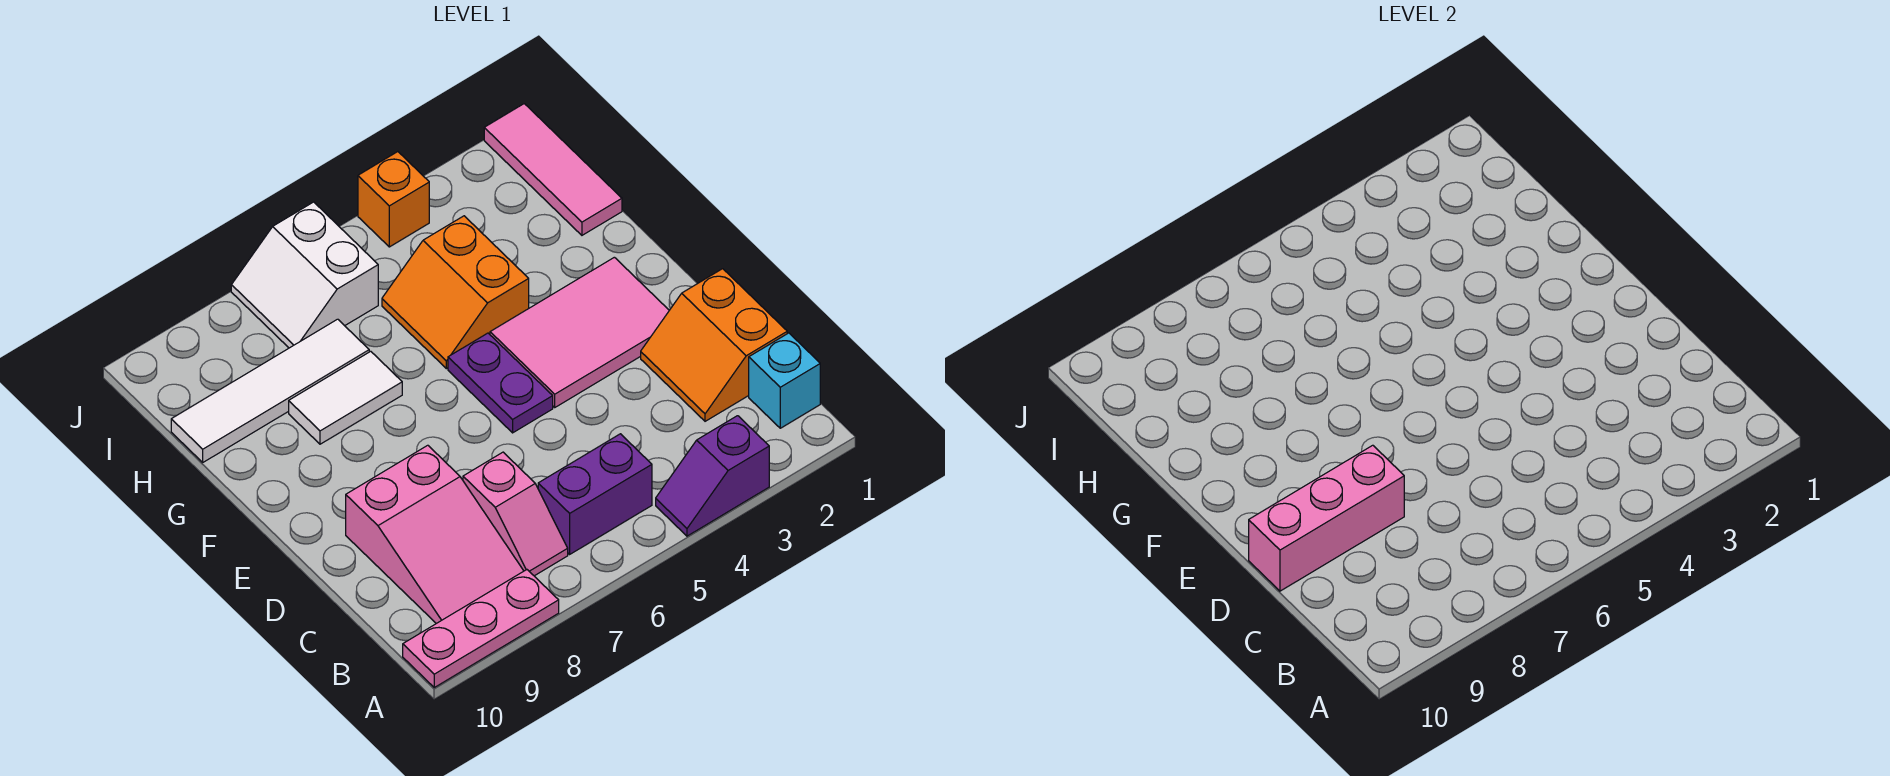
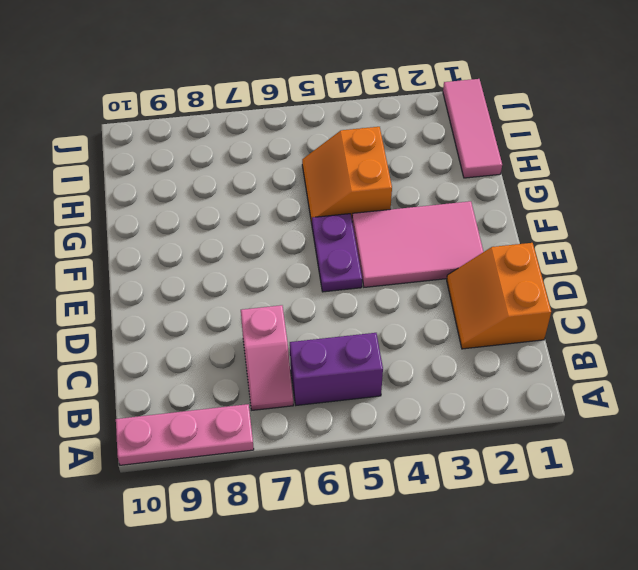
none -> purple slope A3:A4 level 1 top 3
none -> cyan brick B1 level 1
none -> pink slope B8:D9 level 1 top D

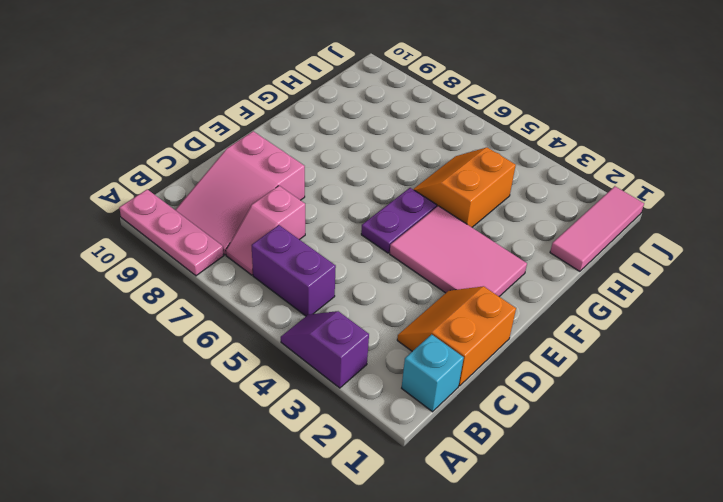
none -> white tile G7:G8 level 1
none -> white tile H7:H10 level 1
none -> white slope I6:J7 level 1 top 6

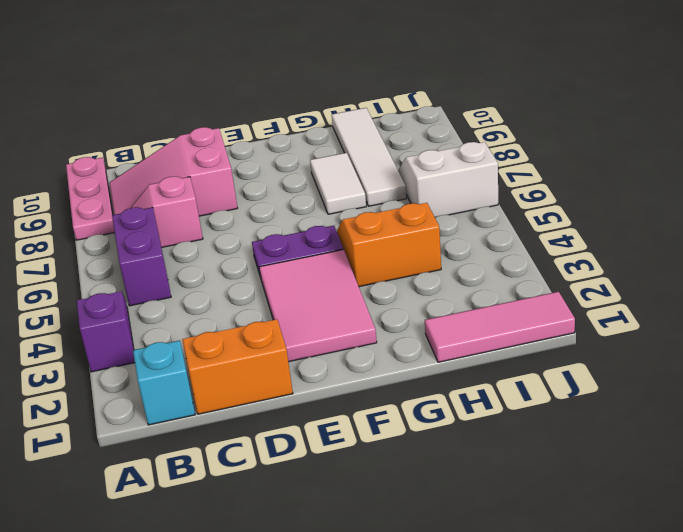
none -> orange brick J4 level 1
none -> pink brick D8:D10 level 2

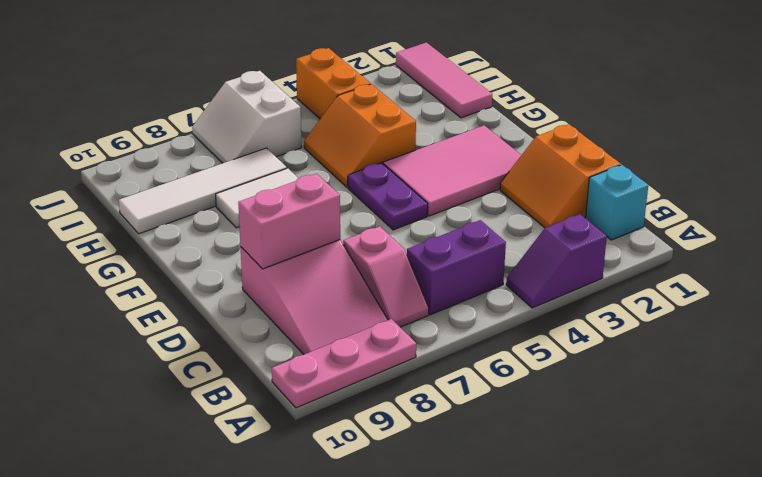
pink brick D8:D9 level 2 -> pink brick D8:D10 level 2
orange brick I4:J4 level 1 -> orange brick J4 level 1

